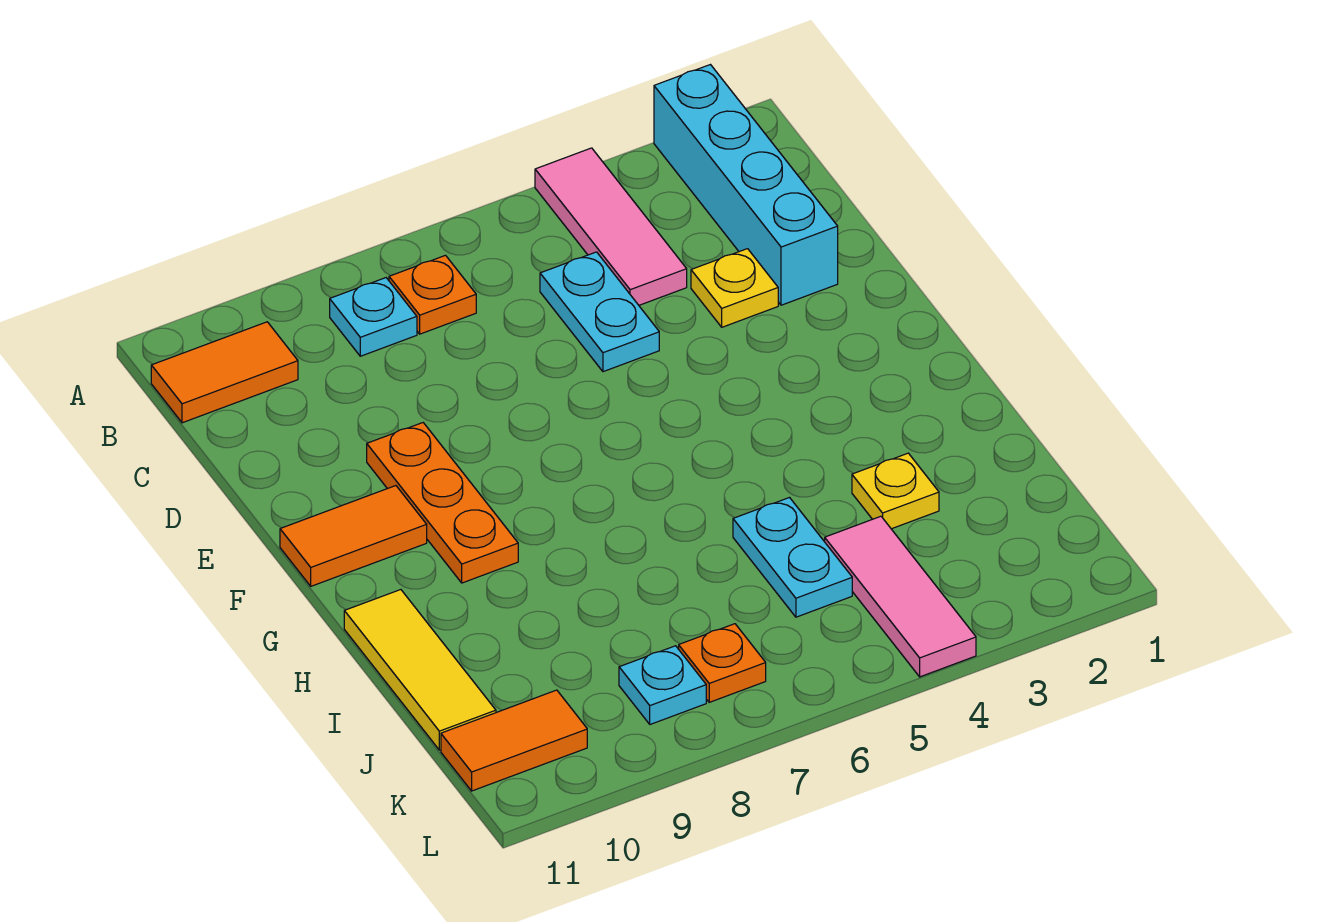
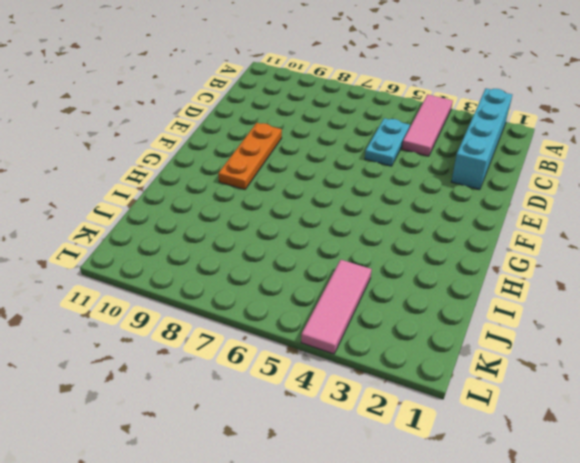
none -> orange plate B7 level 1
none -> cyan plate B8 level 1
none -> orange tile B10:B11 level 1

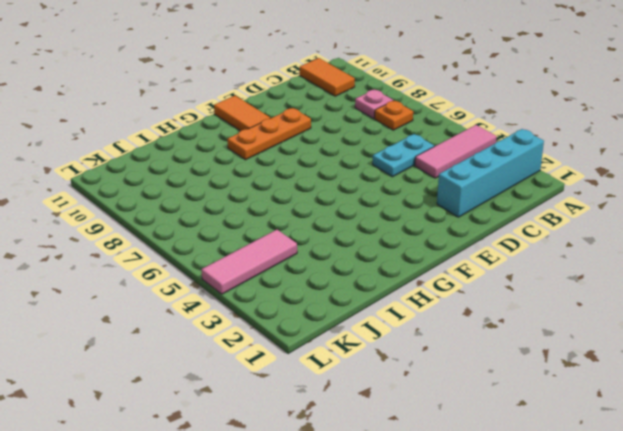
pink plate B8 level 1 -> cyan plate B8 level 1
none -> yellow plate D3 level 1
none -> yellow tile H11:J11 level 1
none -> yellow plate I3 level 1

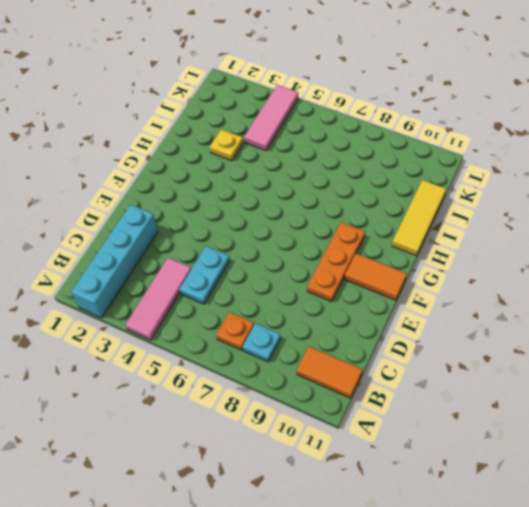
none -> yellow plate D3 level 1
none -> cyan plate I5:J5 level 1
none -> orange plate K7 level 1

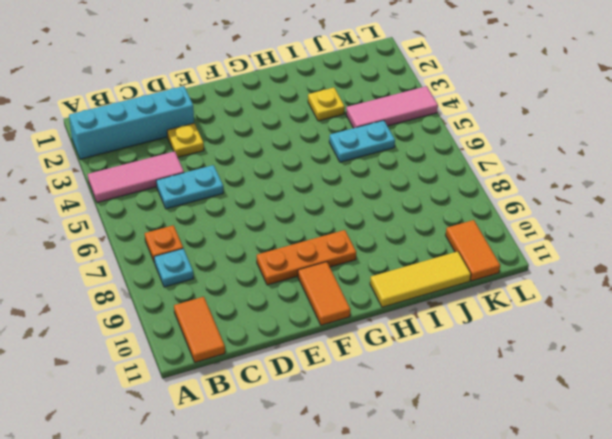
none -> orange plate K7 level 1
none -> cyan plate K8 level 1

